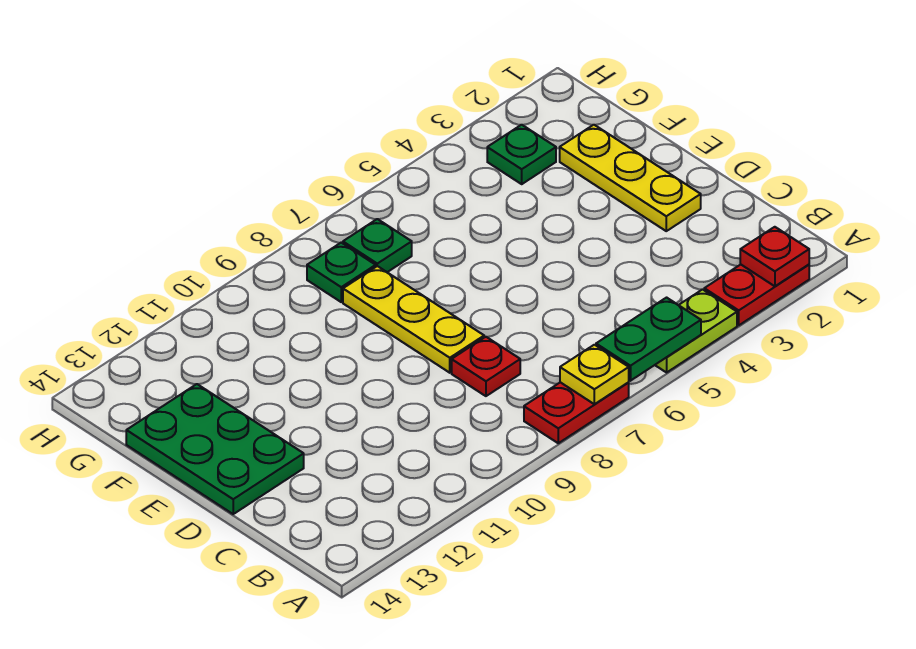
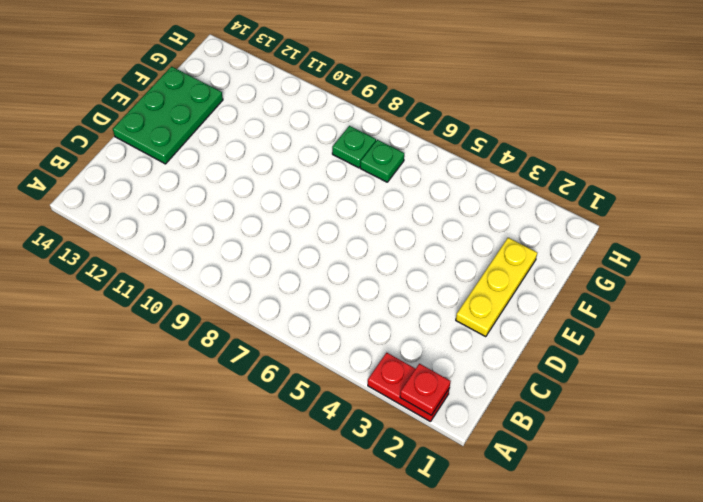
none -> lime plate A4:A5 level 1
none -> red plate A7:A8 level 1
none -> red plate C8 level 1

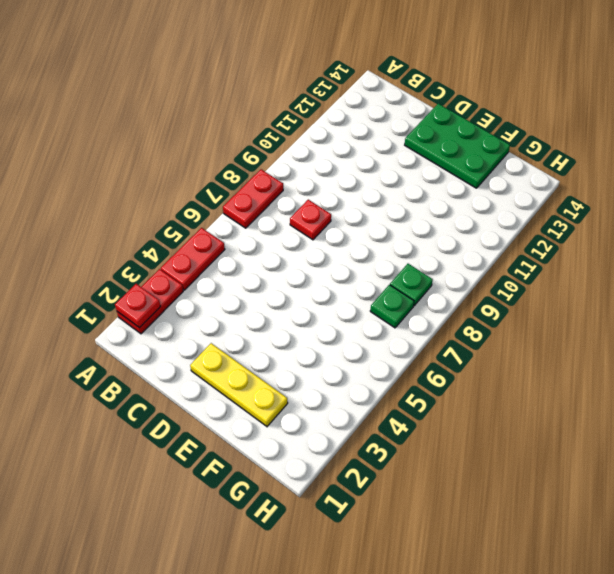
red plate A4:A5 level 1 -> lime plate A4:A5 level 1
none -> yellow plate D8:F8 level 1
none -> green plate G3 level 1
none -> green plate A5:A6 level 2

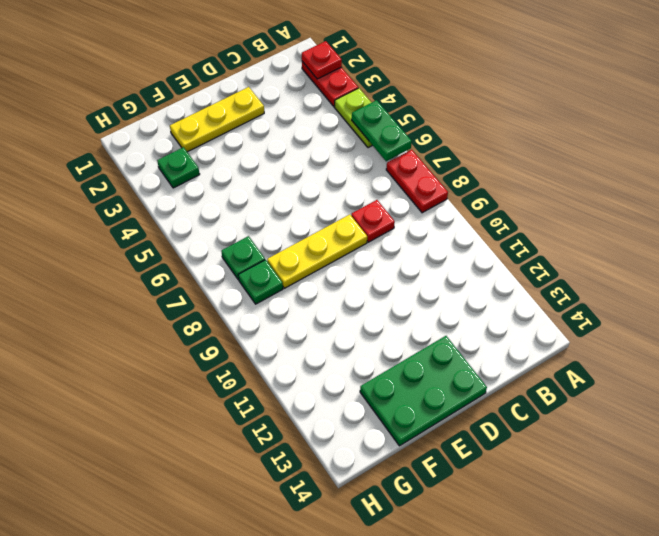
none -> yellow plate A7 level 2

